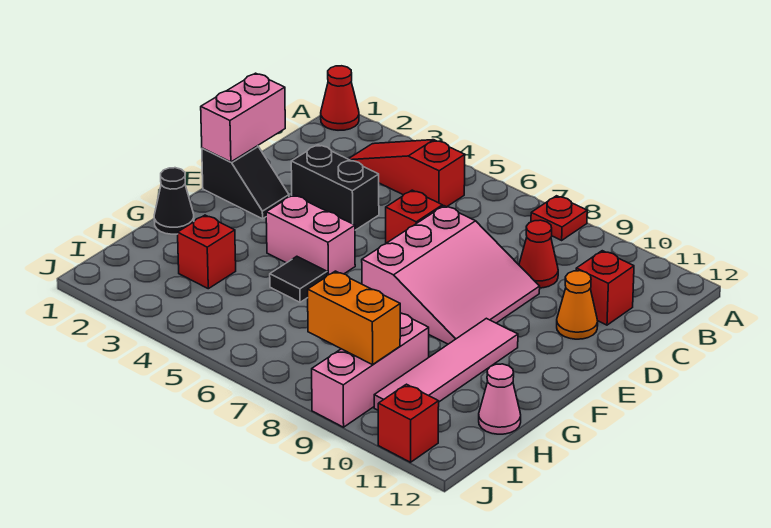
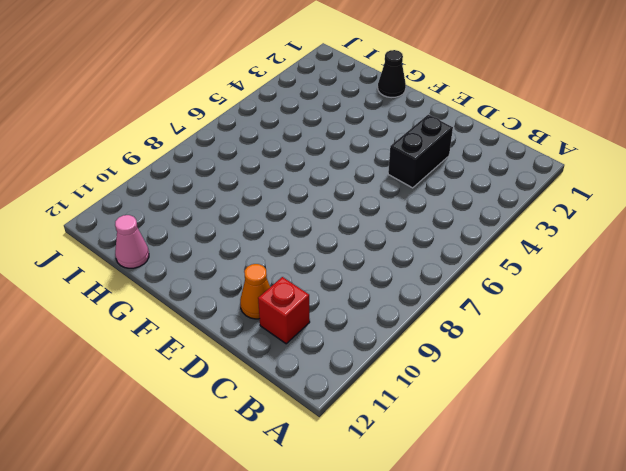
none -> red cone A1 level 1
none -> red plate A8 level 1
none -> red slope B3:B5 level 1 top 5

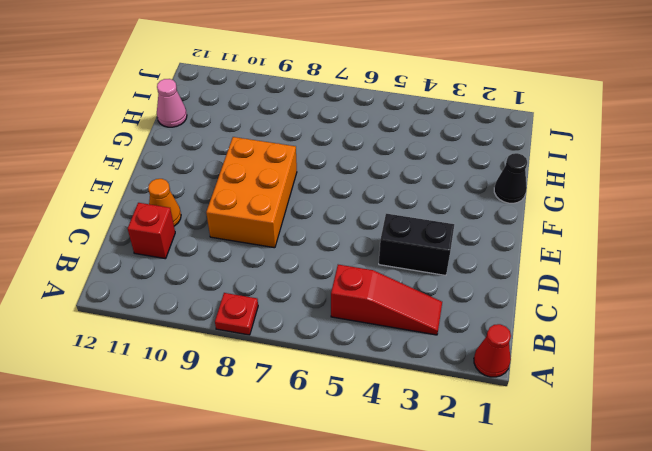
orange brick D8:F9 level 1 -> pink slope D7:F9 level 1 top 7
none -> red cone C9 level 1
none -> red brick D6 level 1
none -> black slope E1:E2 level 1 top 1

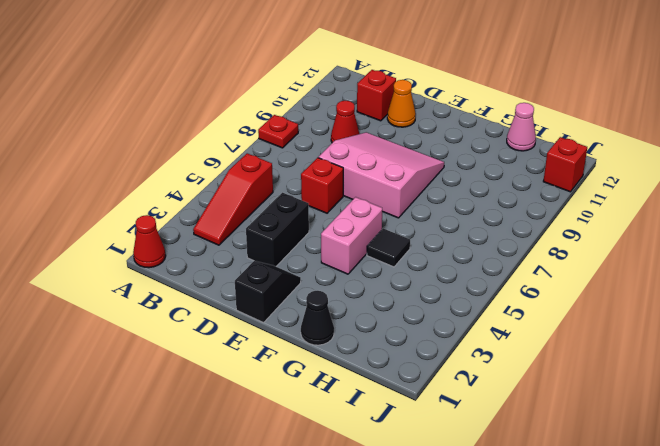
none -> pink tile F10:I10 level 1
none -> red brick H3 level 1
none -> pink brick H9:J9 level 1

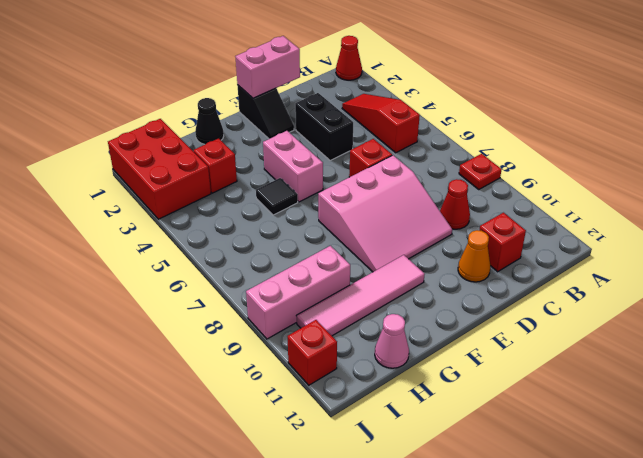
red brick I1:J3 level 1 -> none
none -> orange brick I8:I9 level 2

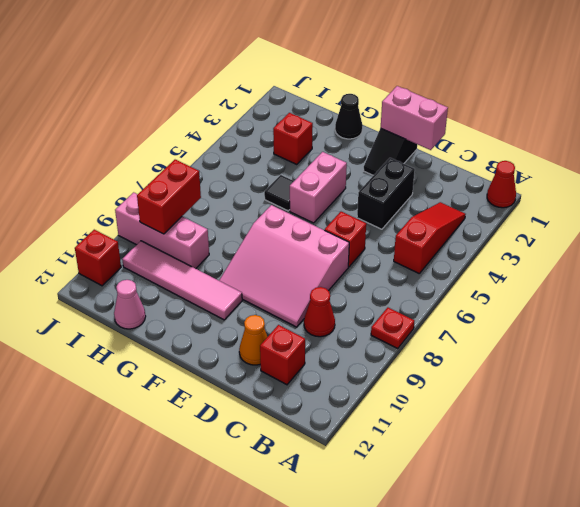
red brick I8:I9 level 2 -> orange brick I8:I9 level 2

